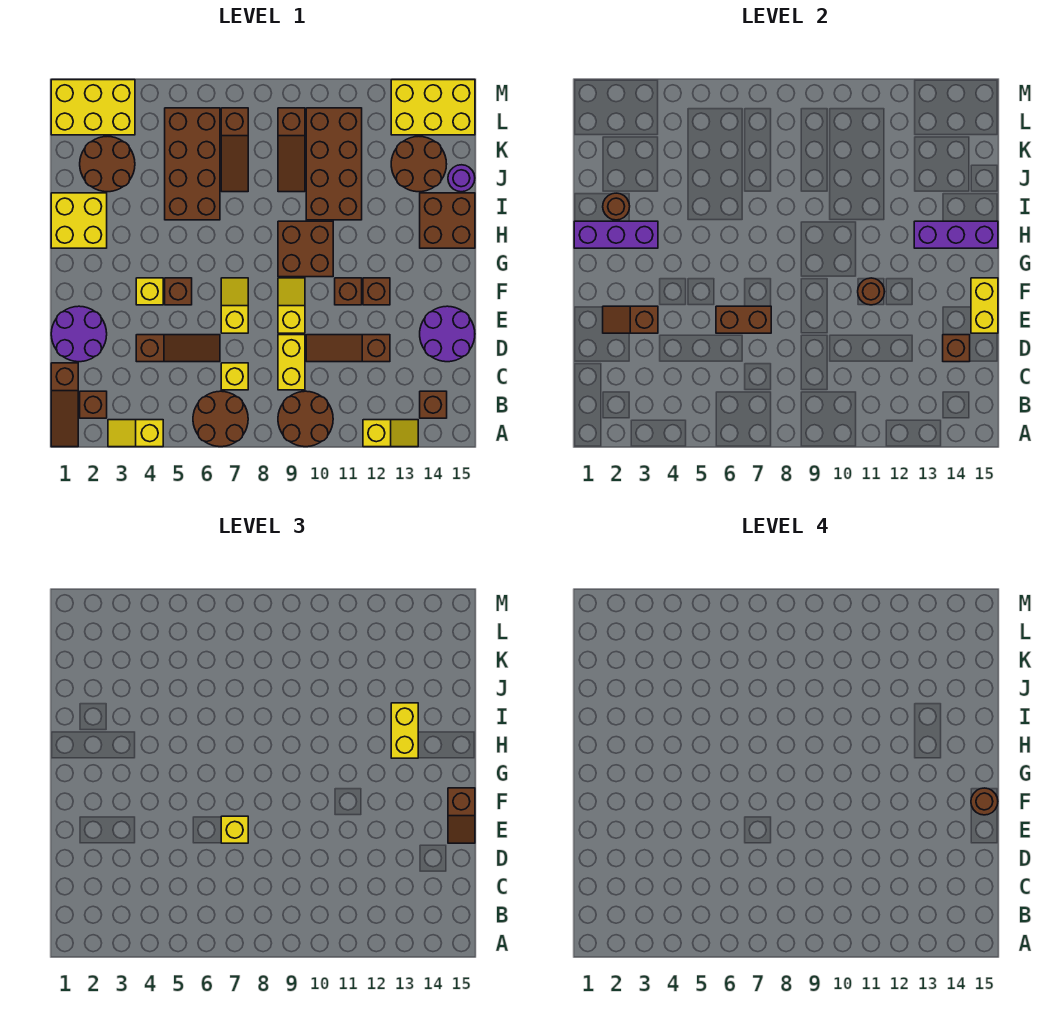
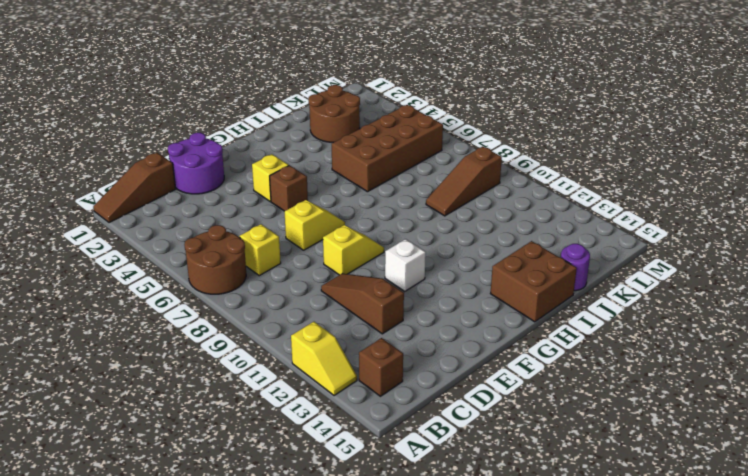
white brick F11 level 1 -> brown brick F11 level 1
none -> yellow slope A3:A4 level 1 top 4
none -> brown round brick A9:B10 level 1
none -> brown brick B2 level 1
none -> yellow brick C9:D9 level 1

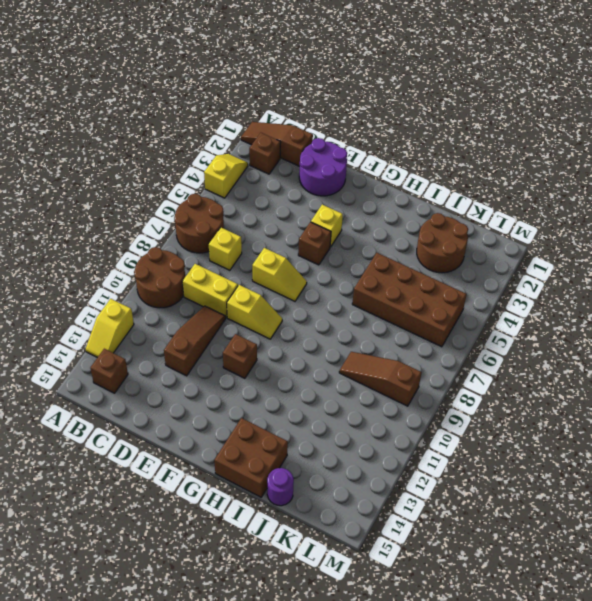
none -> brown slope D4:D6 level 1 top 4
none -> purple round brick D14:E15 level 1
none -> brown brick F12 level 1
none -> brown brick G9:H10 level 1

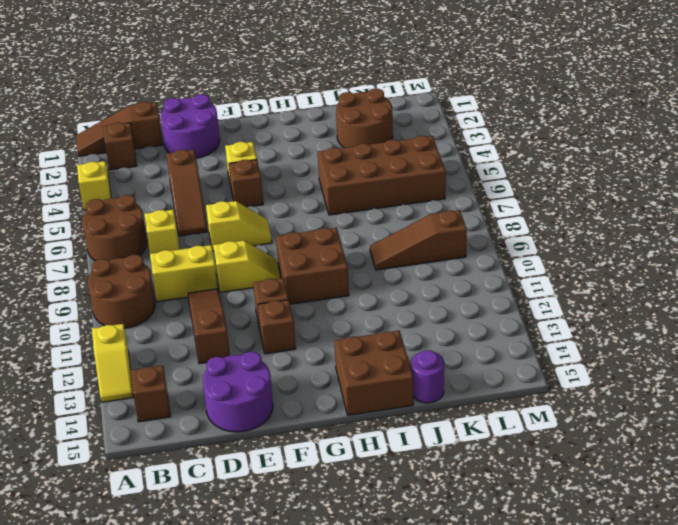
none -> yellow brick H1:I2 level 1
none -> brown brick I10:L11 level 1
none -> brown slope J7:L7 level 1 top L
none -> brown round brick J13:K14 level 1

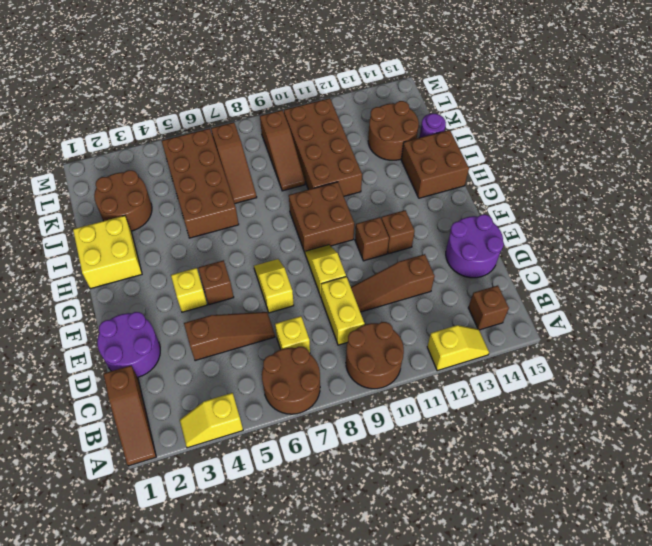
none -> brown brick B2 level 1
none -> yellow brick L1:M3 level 1
none -> yellow brick L13:M15 level 1
none -> brown brick D14 level 2

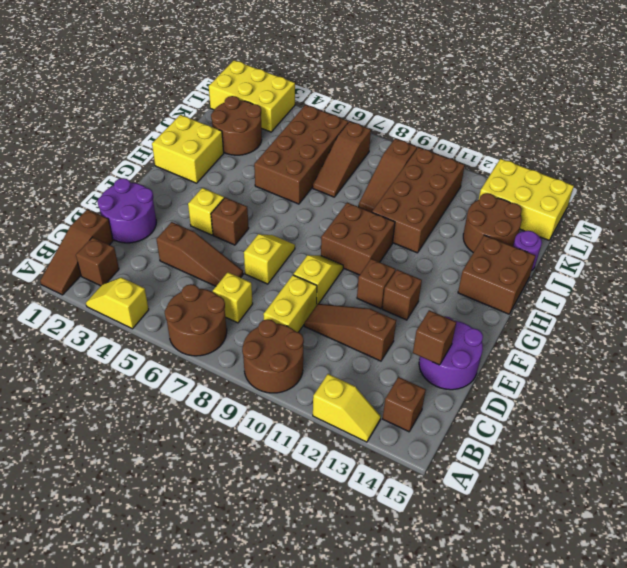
none -> brown slope E2:E3 level 2 top 3
none -> brown brick E6:E7 level 2
none -> yellow brick E15:F15 level 2
none -> brown round brick F11 level 2

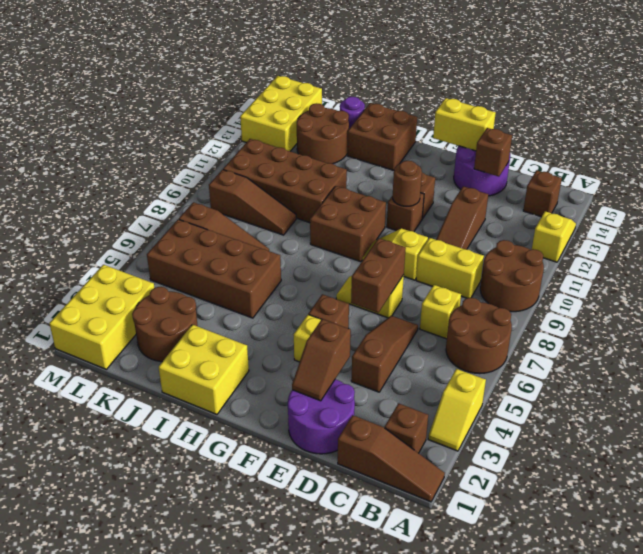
none -> purple brick H1:H3 level 2
none -> purple brick H13:H15 level 2
none -> brown round brick I2 level 2
none -> yellow brick E7 level 3

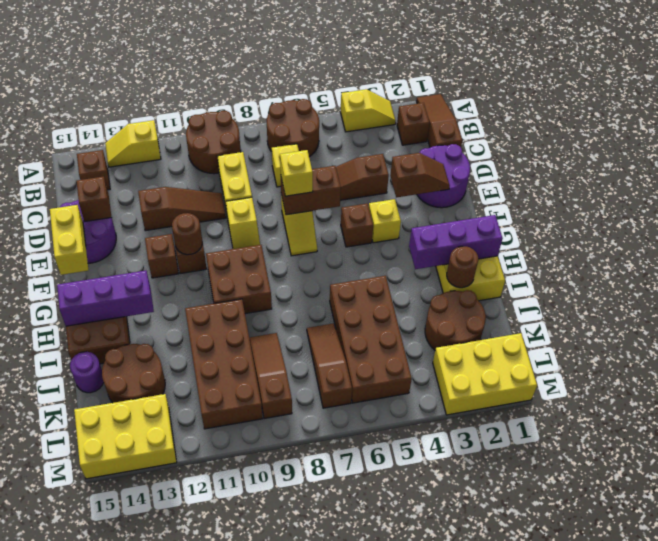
none -> brown slope E15:F15 level 3 top F
none -> yellow brick H13:I13 level 3
none -> brown round brick F15 level 4

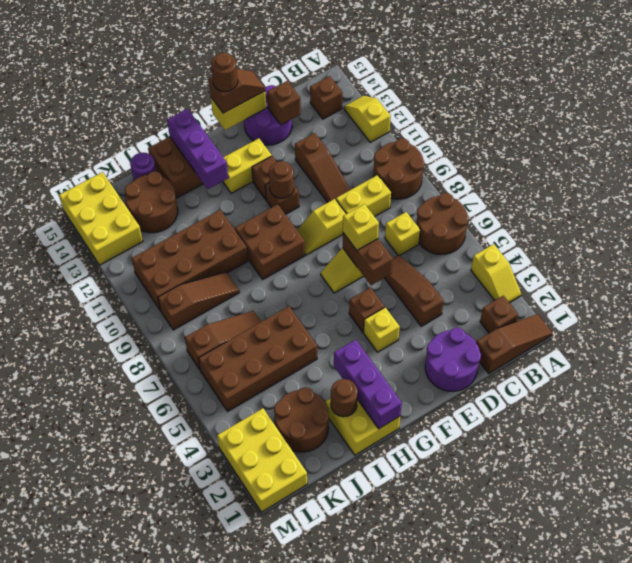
yellow brick F13:G13 level 1 -> yellow brick H13:I13 level 3
none -> brown slope E2:E3 level 2 top 3

